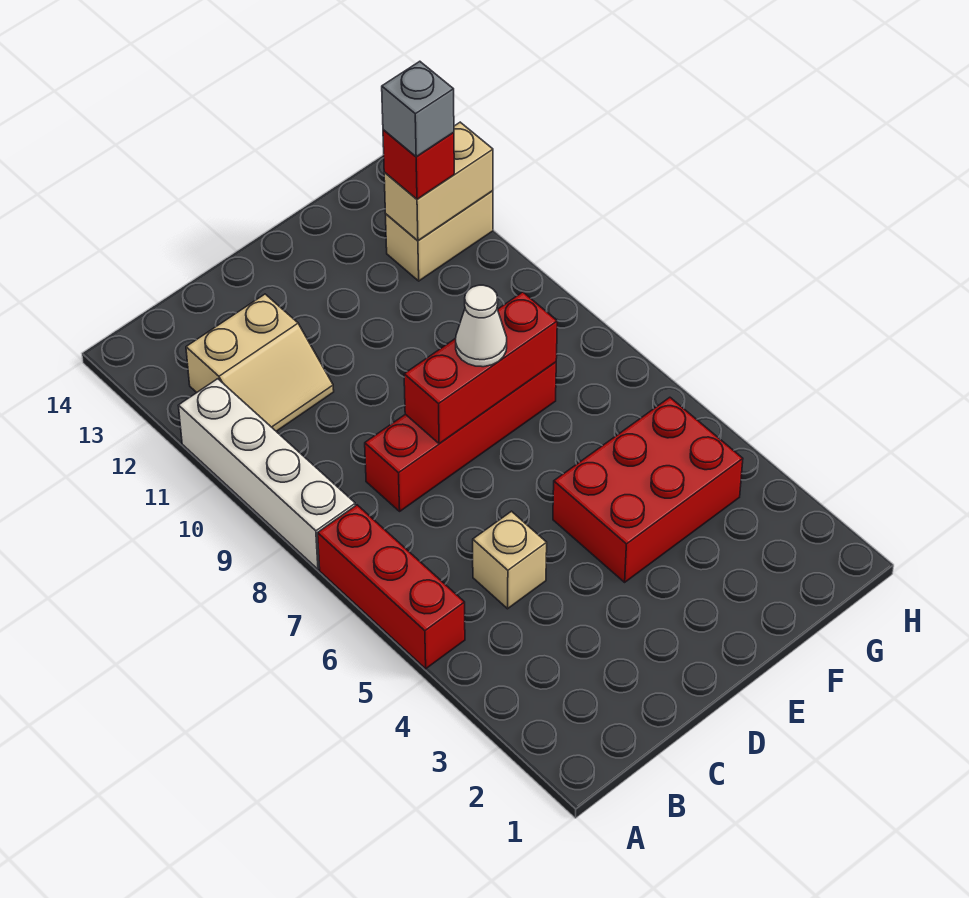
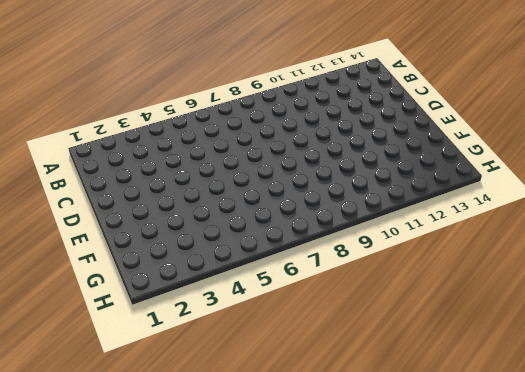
none -> red brick A5:A7 level 1
none -> white brick A8:A11 level 1
none -> tan slope B11:C12 level 1 top 12

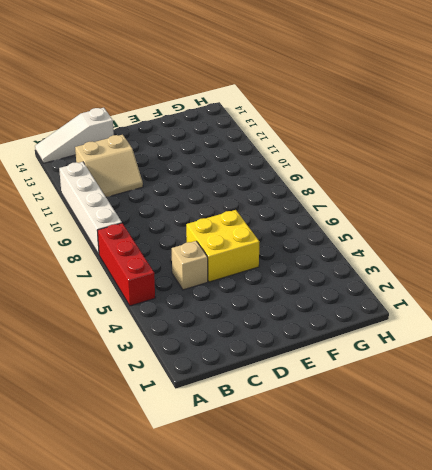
white slope A14:C14 level 1 top C -> none
yellow brick D5:E6 level 1 -> red brick E4:G5 level 1
none -> red brick C8:F8 level 1
none -> tan brick G12:H12 level 1
none -> red brick D8:F8 level 2

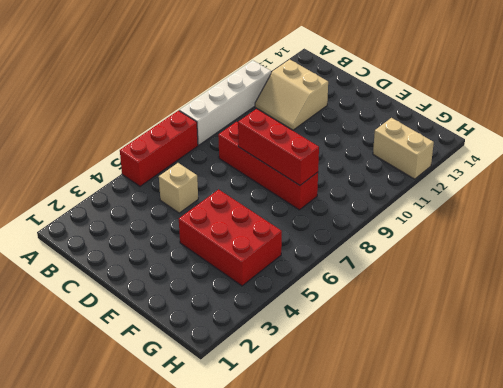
none -> tan brick G12:H12 level 2
none -> white cone E8 level 3
none -> red brick G12 level 3

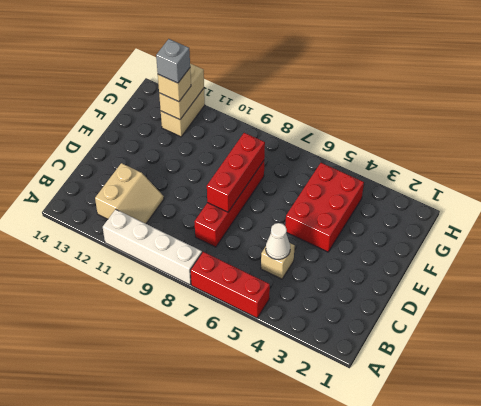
white cone C5 level 2 -> white cone E8 level 3
tan brick G12 level 3 -> red brick G12 level 3

